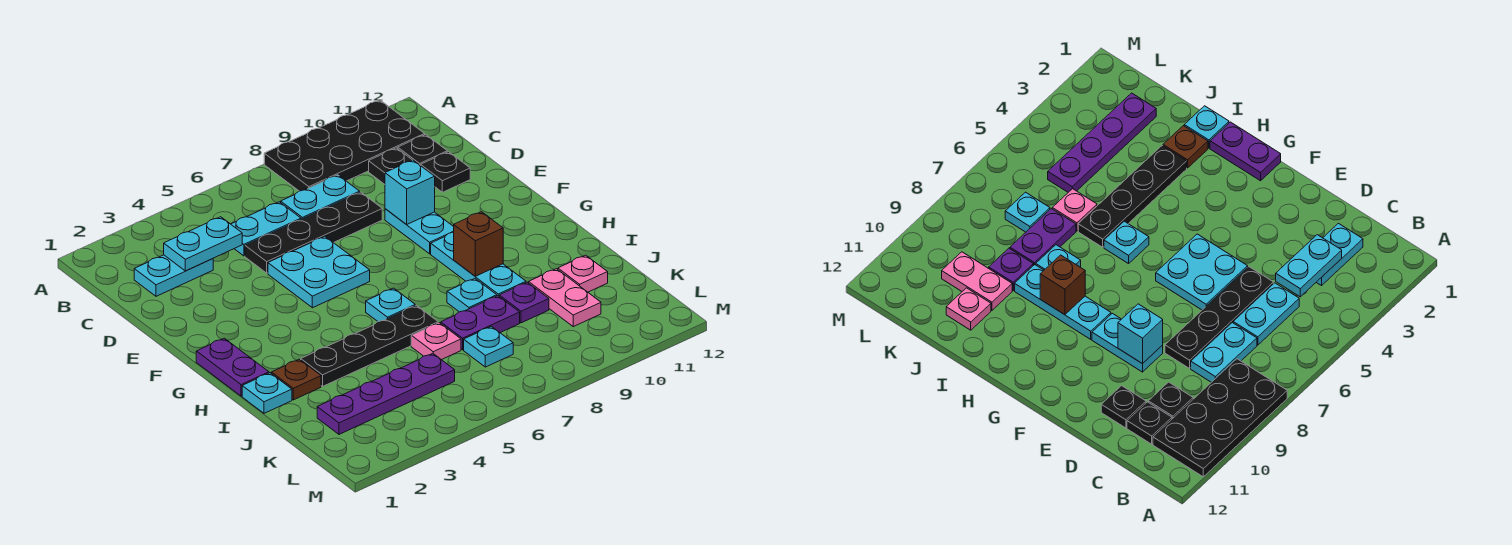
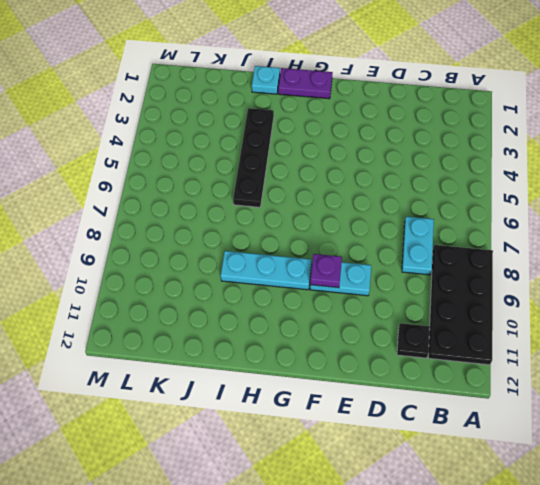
purple plate F9 level 2 -> purple plate J9 level 1
none -> cyan plate C2:C3 level 1
none -> cyan plate C5:C6 level 1
none -> black plate C10 level 1

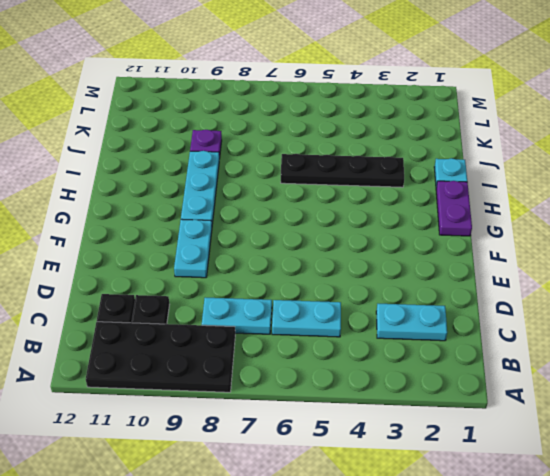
none -> black plate D5:D8 level 1
none -> black plate D11 level 1
none -> cyan plate E5:F6 level 1

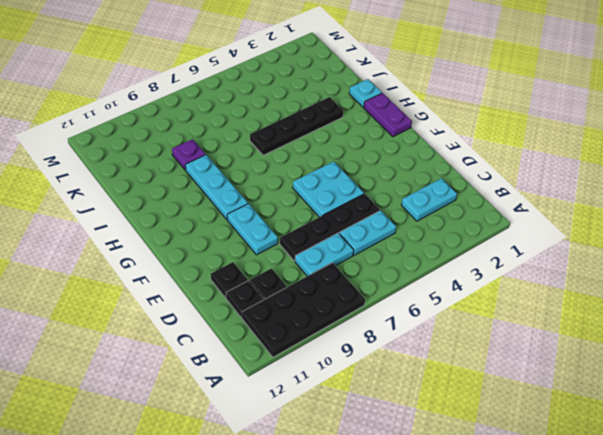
none -> cyan plate H6 level 1
none -> brown plate I2 level 1
none -> cyan plate I8 level 1

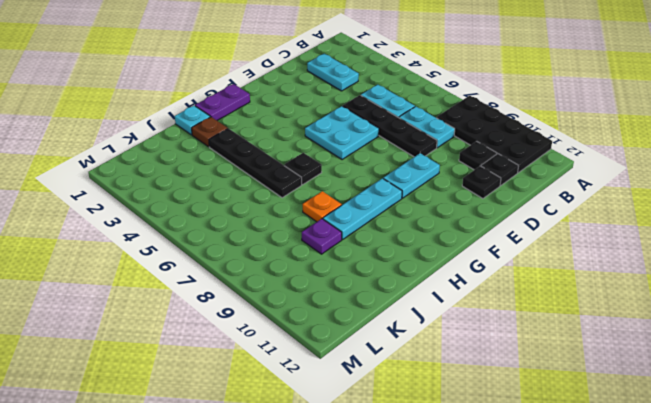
black plate H6 level 1 -> cyan plate H6 level 1
orange plate I8 level 1 -> cyan plate I8 level 1
none -> pink plate J6 level 1
none -> purple plate J7:J8 level 1
none -> pink plate J10:K10 level 1

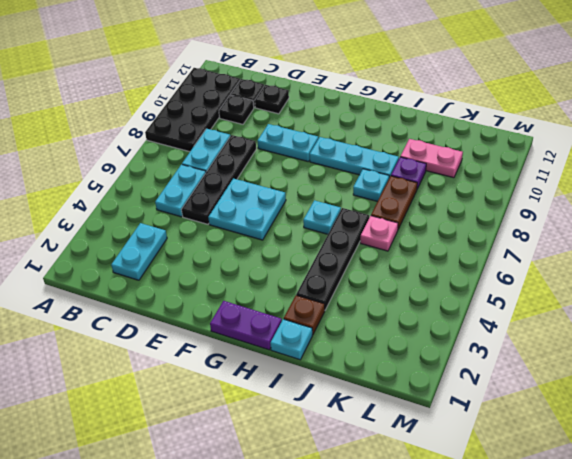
brown plate J7:J8 level 1 -> purple plate J7:J8 level 1
none -> pink plate J11 level 1
none -> purple plate K2:K5 level 1
none -> cyan plate K7 level 1

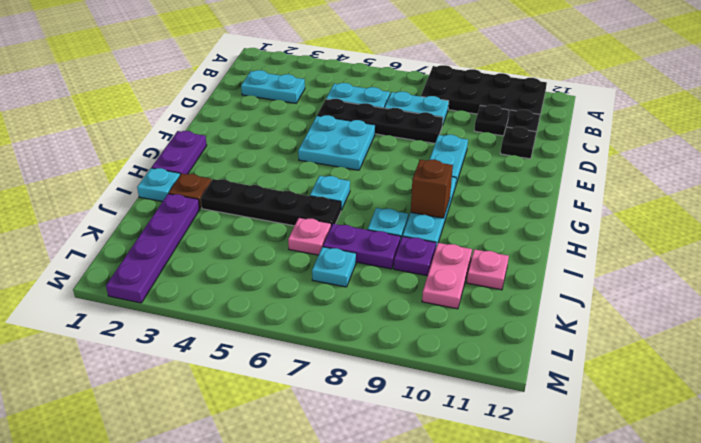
purple plate J2:M2 level 1 -> purple plate K2:K5 level 1
none -> cyan plate C3:C4 level 2
none -> cyan brick E9 level 2

